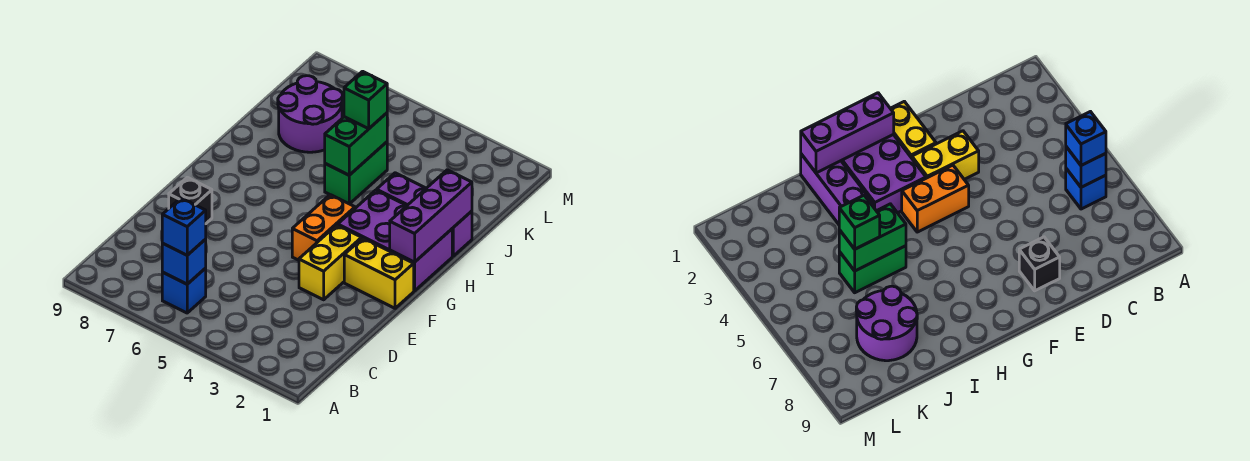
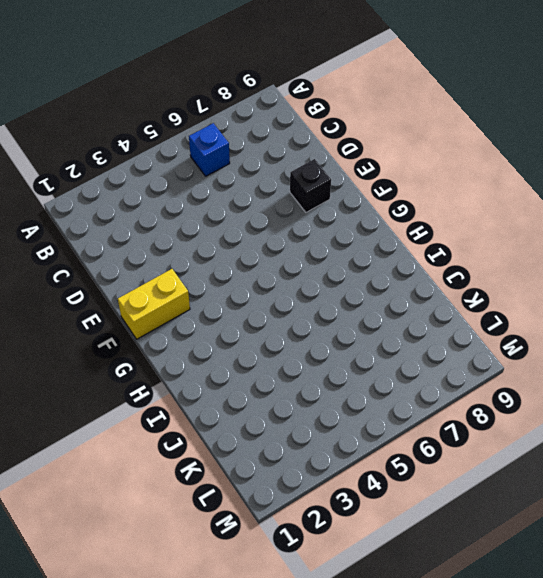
none -> yellow brick E3:F3 level 1
none -> orange brick F4:G4 level 1
none -> purple brick G1:H3 level 1

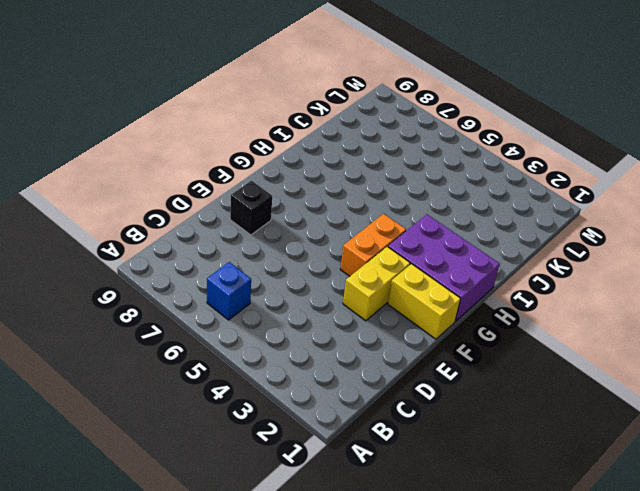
none -> purple brick I1:I3 level 1
none -> green brick I5:J5 level 1
none -> purple round brick J7:K8 level 1

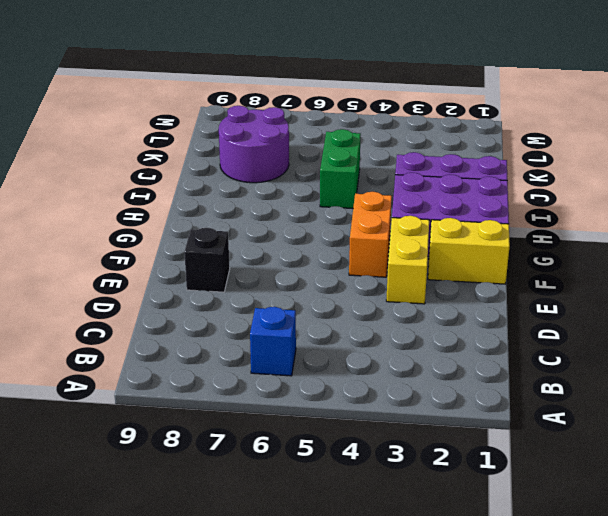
none -> blue brick B6 level 2
none -> purple brick G1:I1 level 2
none -> green brick I5:J5 level 2

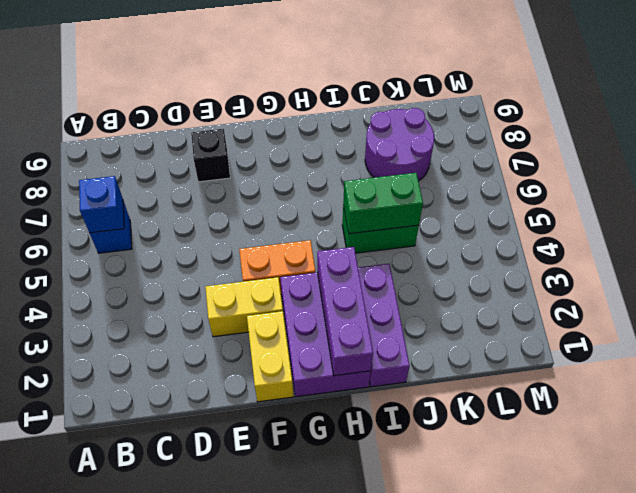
purple brick H1:H3 level 2 -> purple brick G1:I1 level 2
none -> blue brick B6 level 3
none -> green brick J5 level 3

